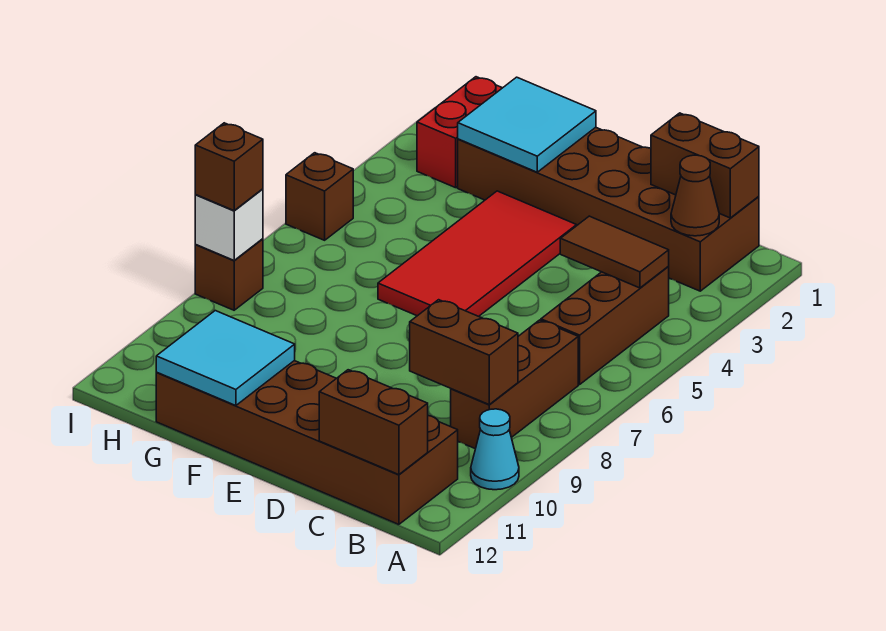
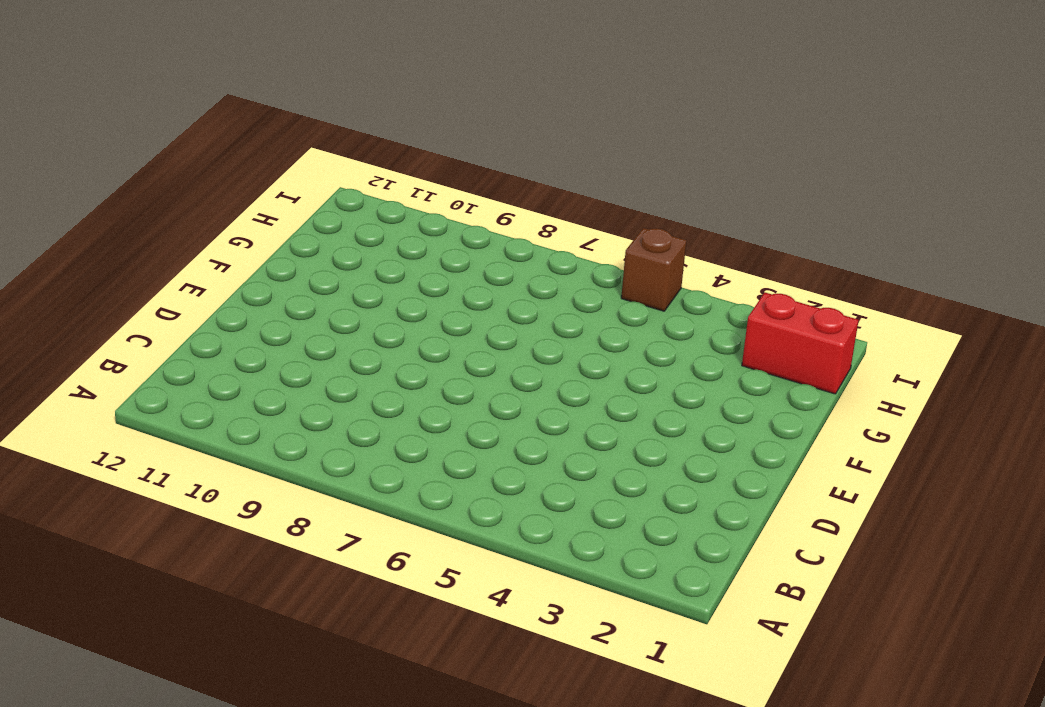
none -> cyan cone A10 level 1
none -> brown brick B1:G2 level 1
none -> brown brick B4:B6 level 1

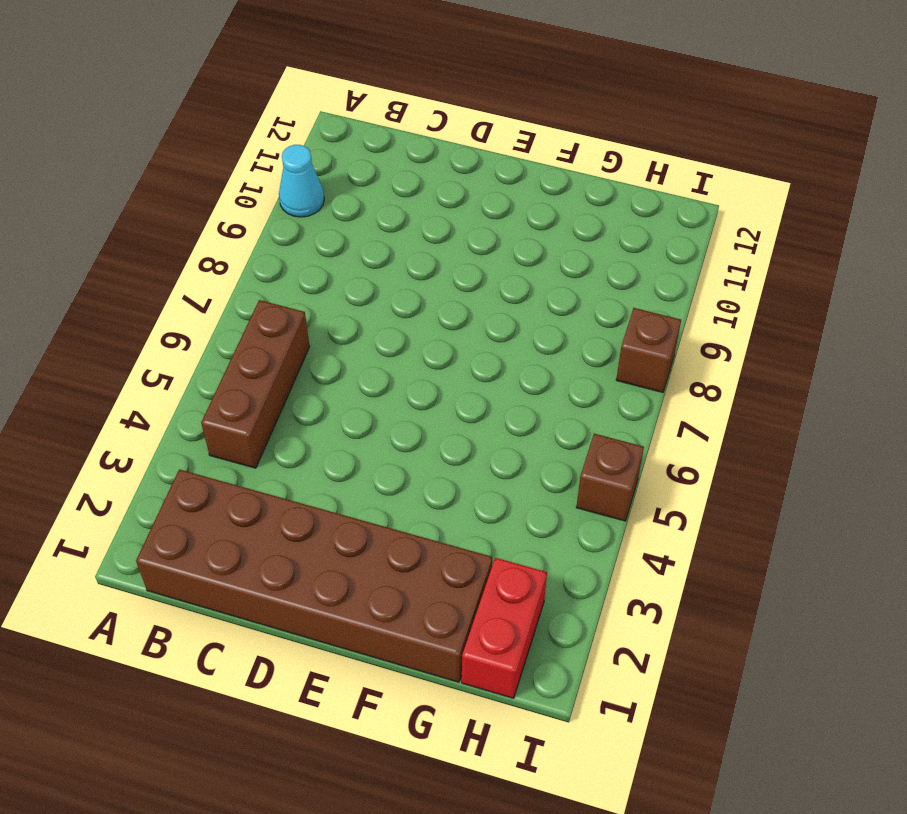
none -> brown brick B7:B9 level 1
none -> brown brick B11:G12 level 1
none -> red tile E3:F6 level 1

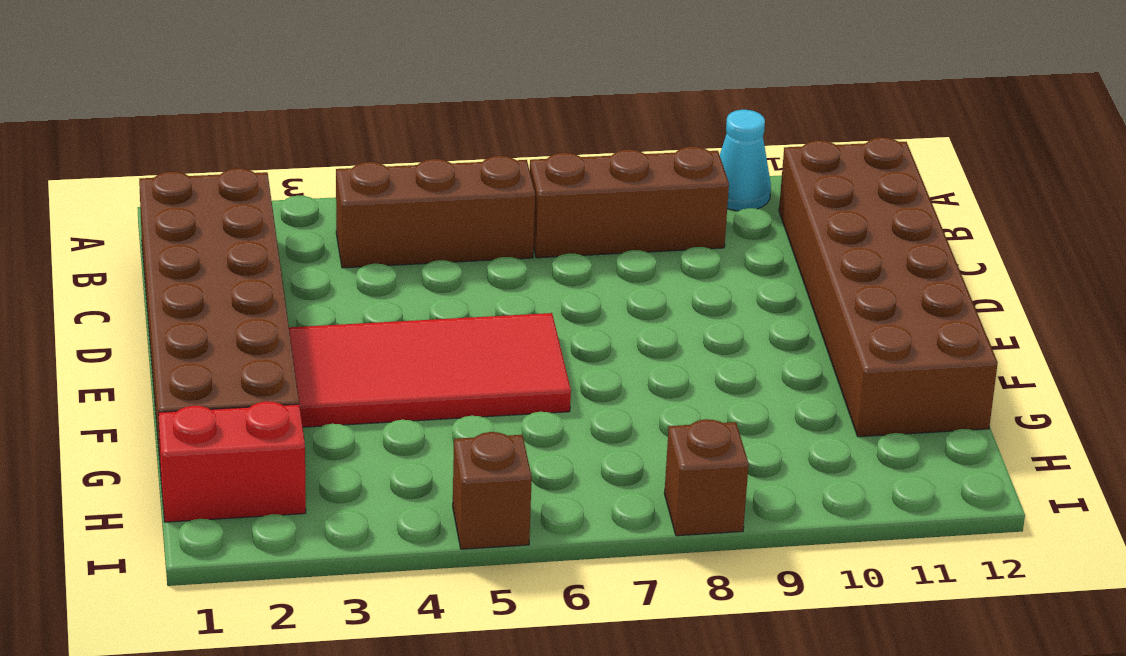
none -> brown brick B1:C1 level 2
none -> brown cone B2 level 2
none -> brown tile B4:C4 level 2

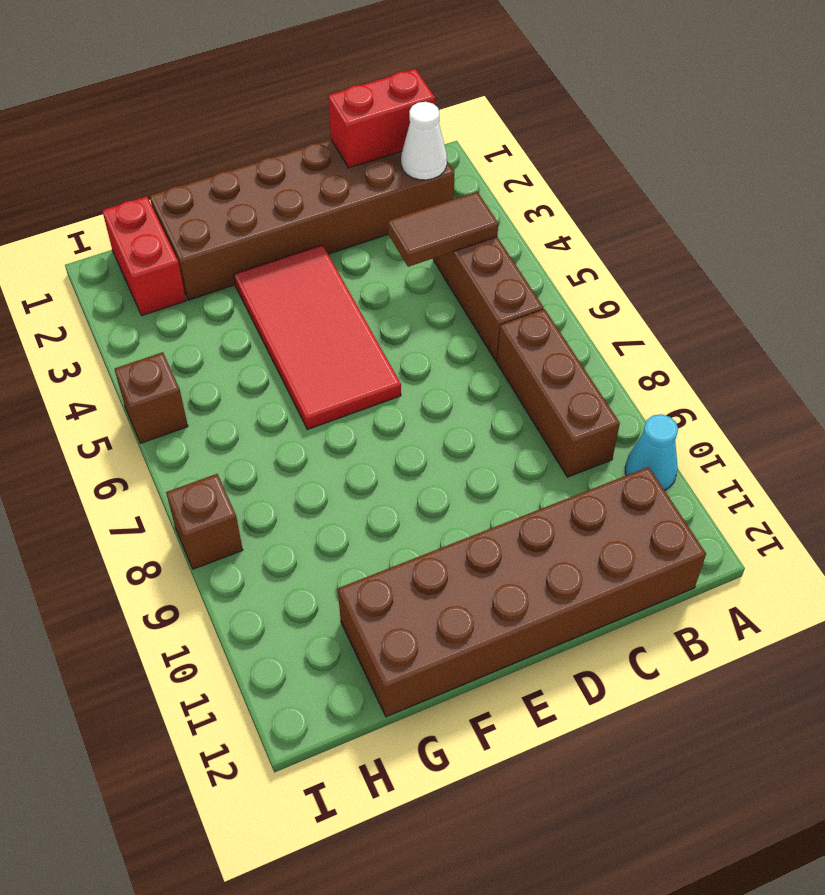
red brick B1:C1 level 2 -> brown brick B1:C1 level 2
white cone B2 level 2 -> brown cone B2 level 2
none -> brown brick B9:C9 level 2
none -> brown brick B12:C12 level 2
none -> cyan tile F1:G2 level 2

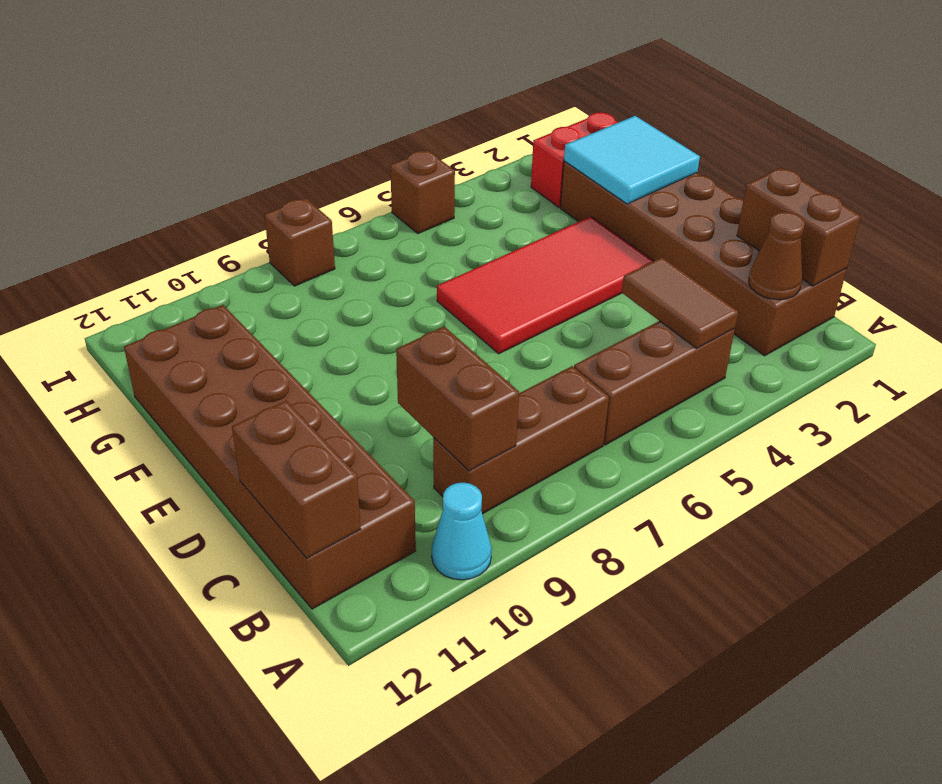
none -> cyan tile F11:G12 level 2
none -> white brick I8 level 2
none -> brown brick I8 level 3

